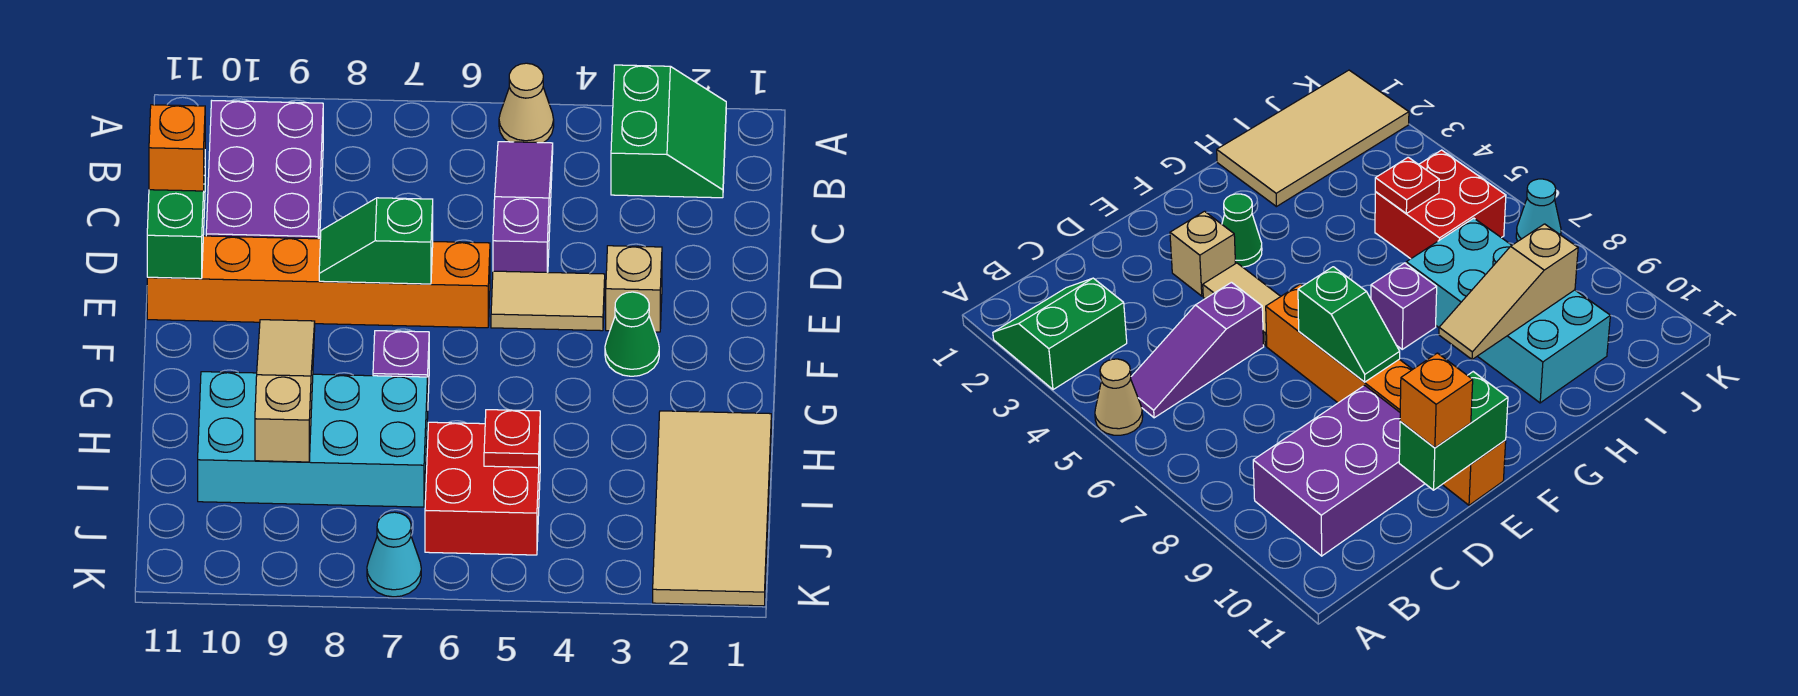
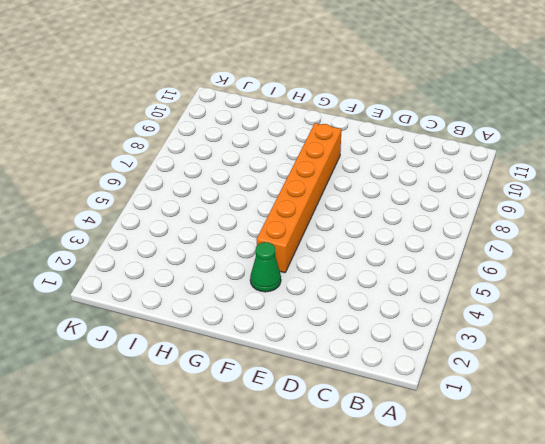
orange brick F4:F9 level 1 -> orange brick E6:E11 level 1
none -> green slope A2:B3 level 1 top 3
none -> tan cone A5 level 1
none -> purple slope B5:D5 level 1 top D

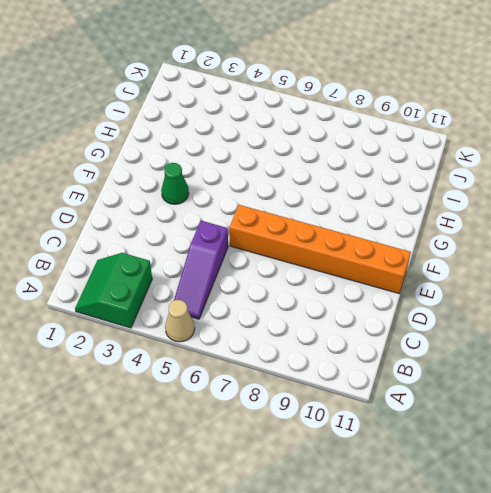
none -> purple brick B9:D10 level 1
none -> tan brick E3 level 1
none -> tan tile E4:E5 level 1

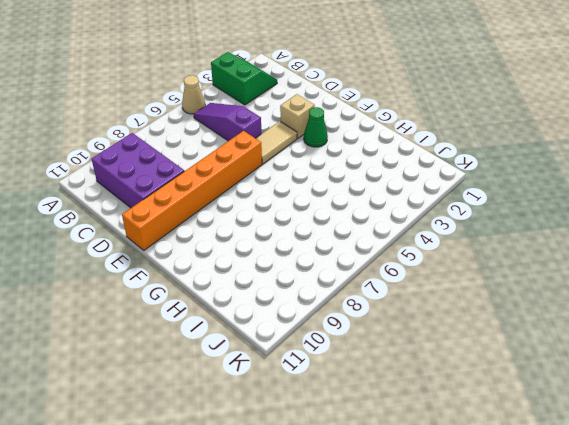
none -> purple brick G7 level 1
none -> tan tile H1:K2 level 1
none -> cyan brick H7:I10 level 1

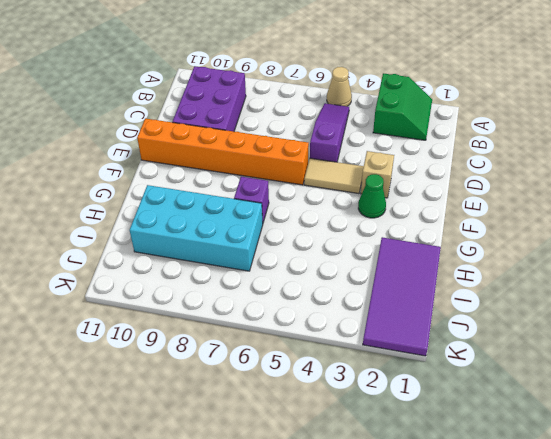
purple tile H1:K2 level 1 -> tan tile H1:K2 level 1
none -> red brick I5:J6 level 1
none -> cyan cone K7 level 1
none -> green brick D11:E11 level 2

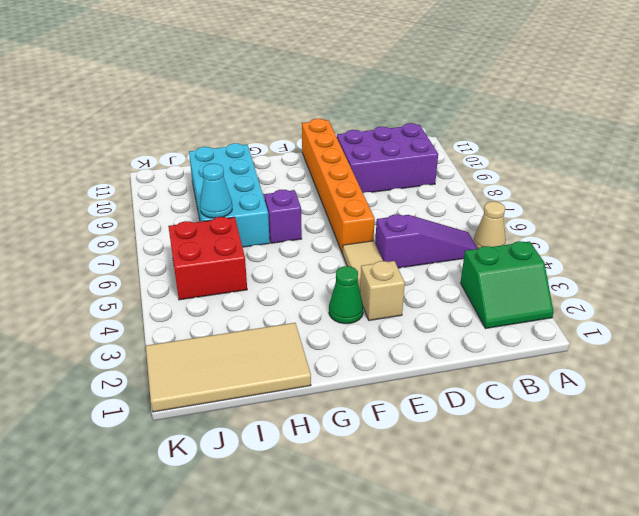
cyan cone I7 level 2 -> cyan cone K7 level 1
none -> green brick D11:E11 level 2
none -> green slope E7:E8 level 2 top 7
none -> tan slope G9:I9 level 2 top I

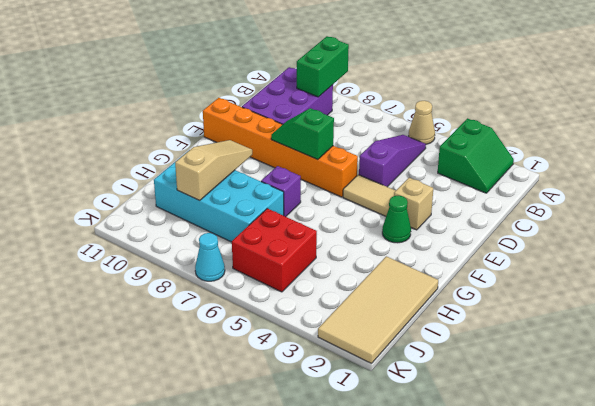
green brick A9:B9 level 2 -> green brick D11:E11 level 2
none -> red plate I5 level 2
none -> orange brick D11 level 3

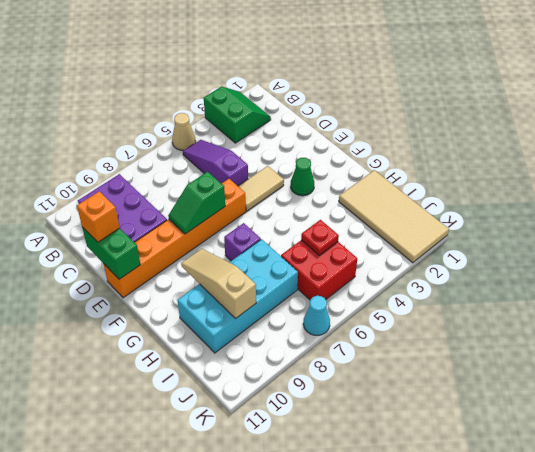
none -> tan brick E3 level 1

